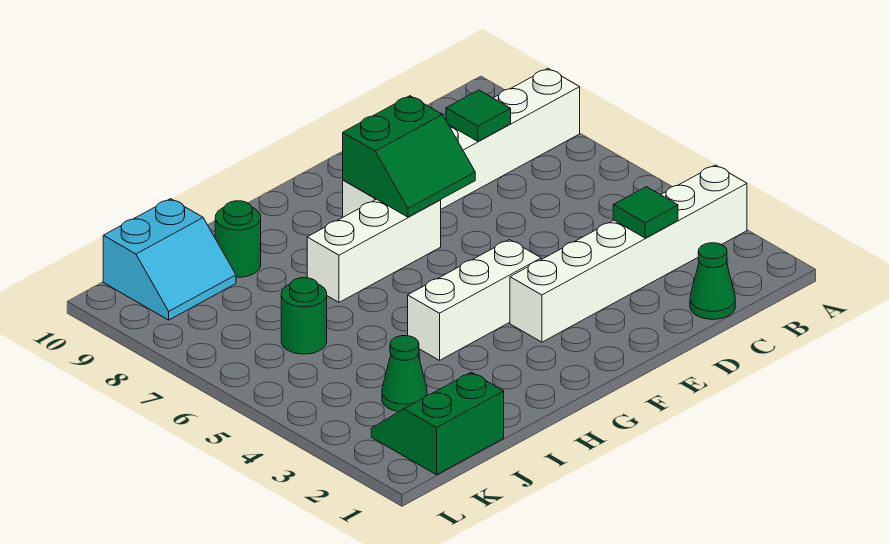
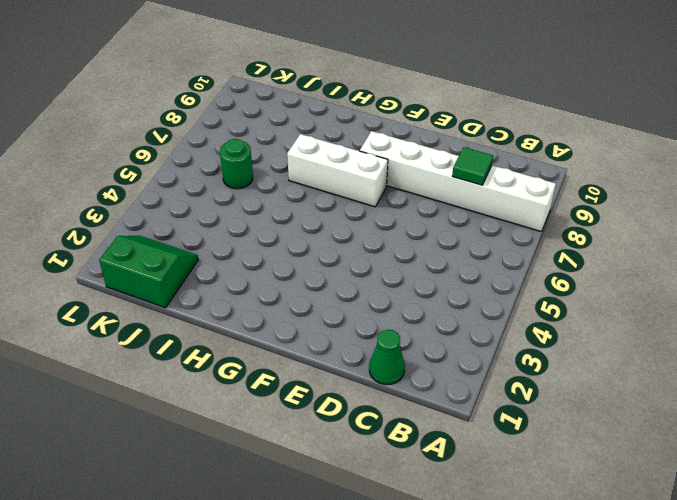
none -> white brick A3:F3 level 1
none -> white brick F4:H4 level 1
none -> green round brick I9 level 1

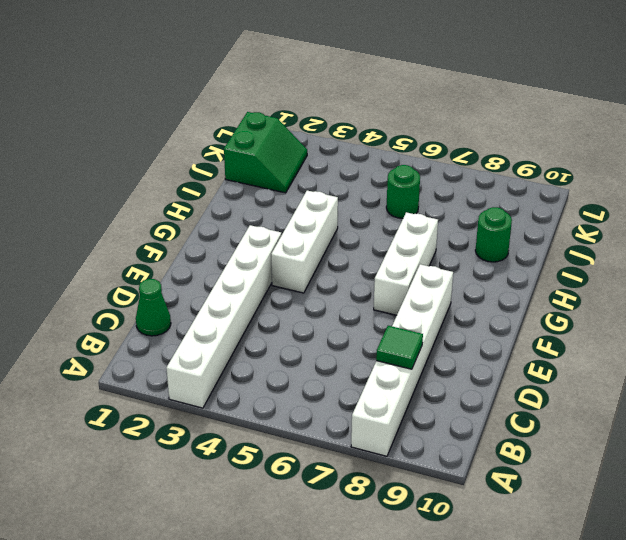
none -> green cone J3 level 1
none -> cyan slope J9:K10 level 1 top 10
none -> green tile C3 level 2

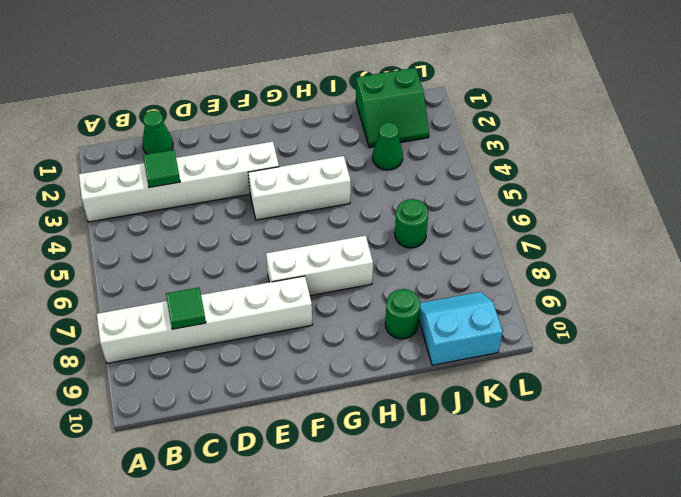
none -> green slope E7:F8 level 2 top 8

